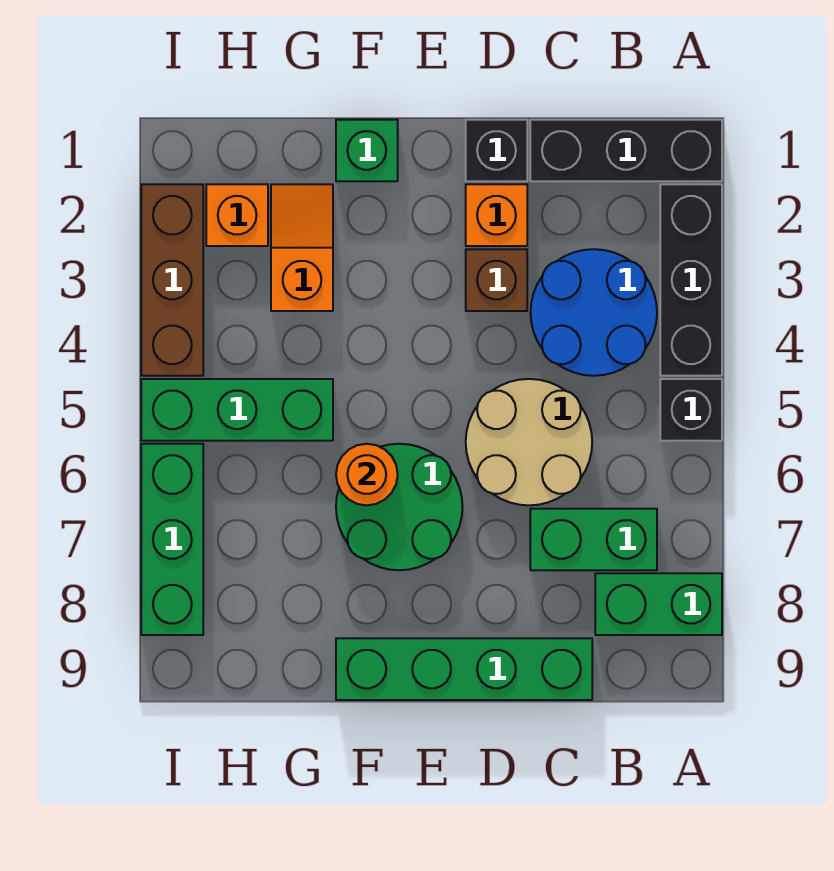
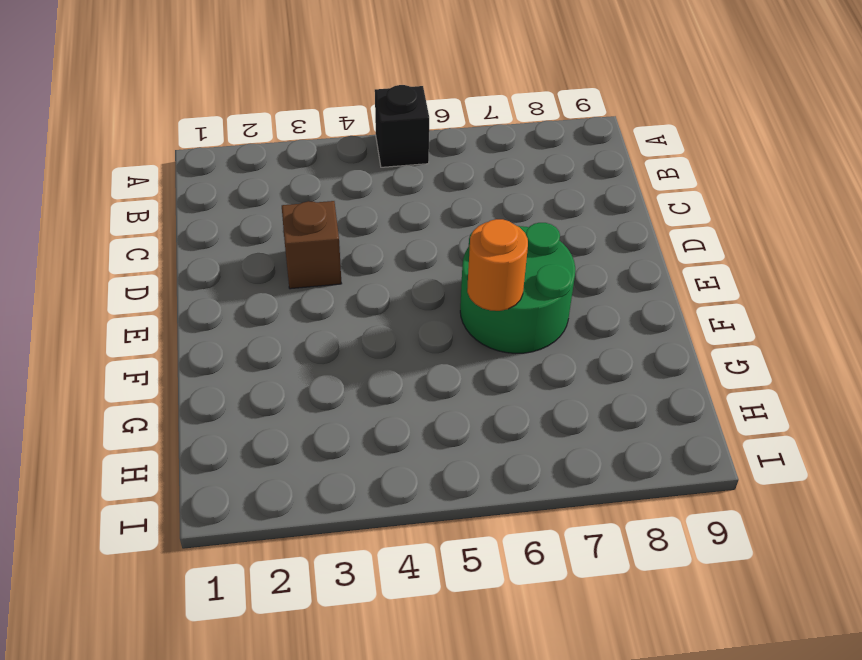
none -> black brick A1:C1 level 1
none -> black brick A2:A4 level 1
none -> green brick A8:B8 level 1

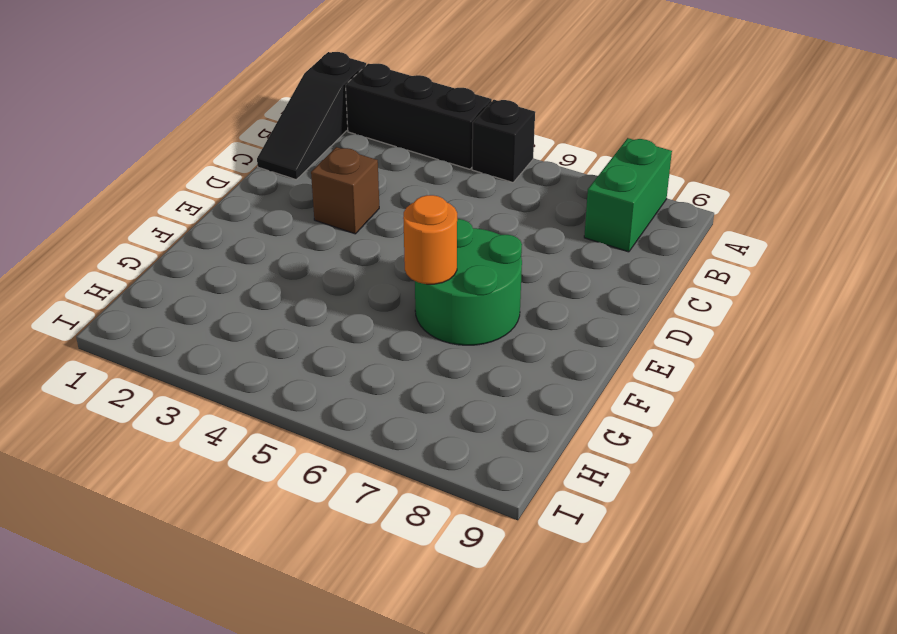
black slope A1:C1 level 1 top A -> black brick A1:C1 level 1
none -> blue round brick B3:C4 level 1
none -> green brick B7:C7 level 1
none -> tan round brick C5:D6 level 1

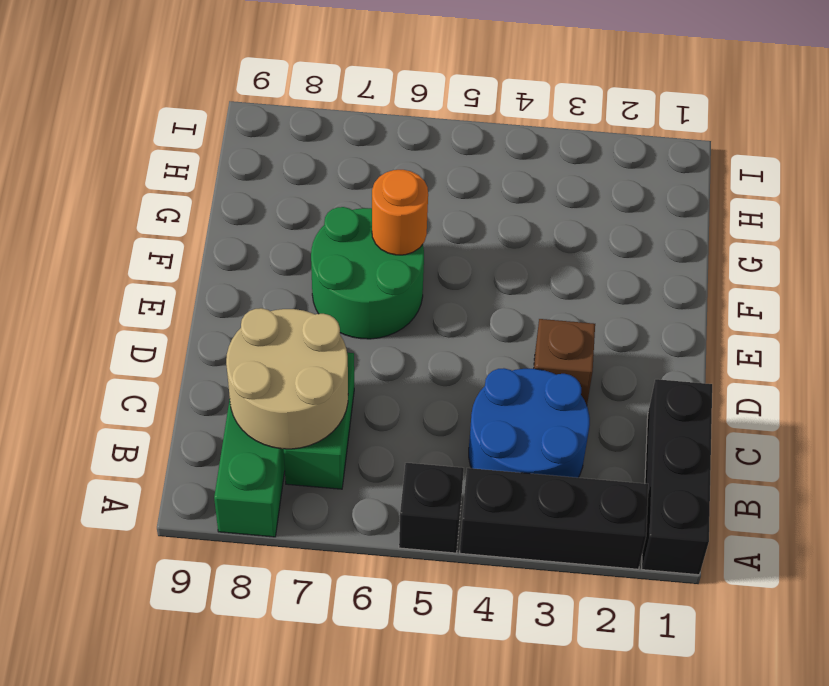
tan round brick B7:C8 level 2 -> tan round brick C5:D6 level 1
none -> green brick C9:F9 level 1
none -> black brick D1 level 1
none -> orange brick D2 level 1

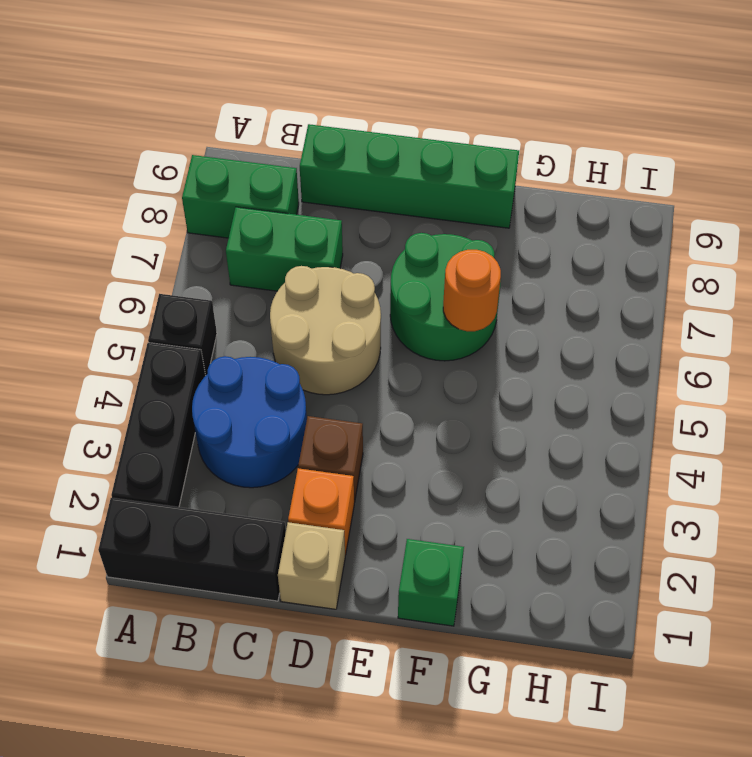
tan brick D1 level 1 -> black brick D1 level 1
none -> orange slope G2:G3 level 1 top 3
none -> green brick G5:I5 level 1
none -> orange brick H2 level 1

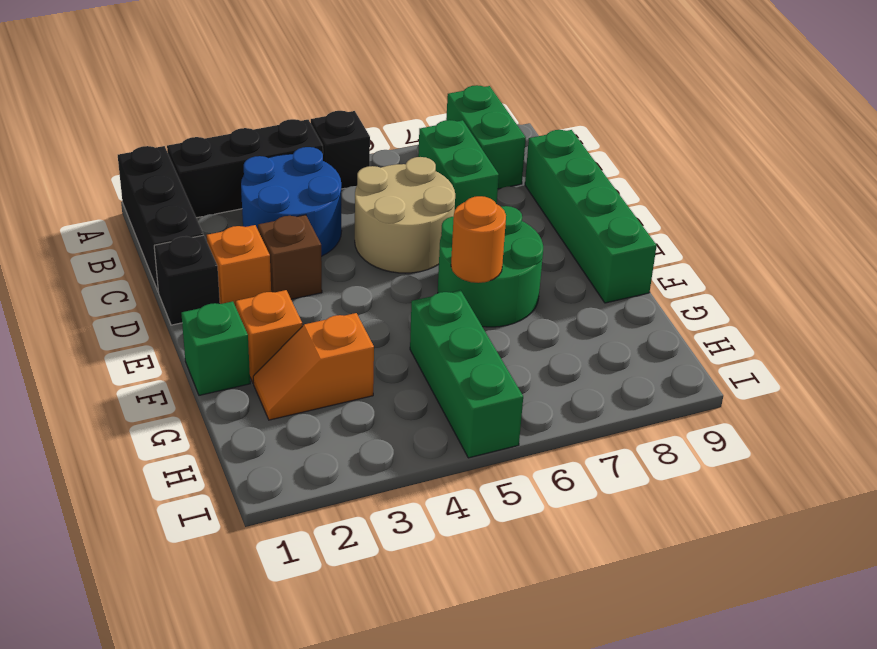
orange brick F2 level 1 -> orange brick H2 level 1
none -> brown brick I2:I4 level 1
none -> green brick I6:I8 level 1

